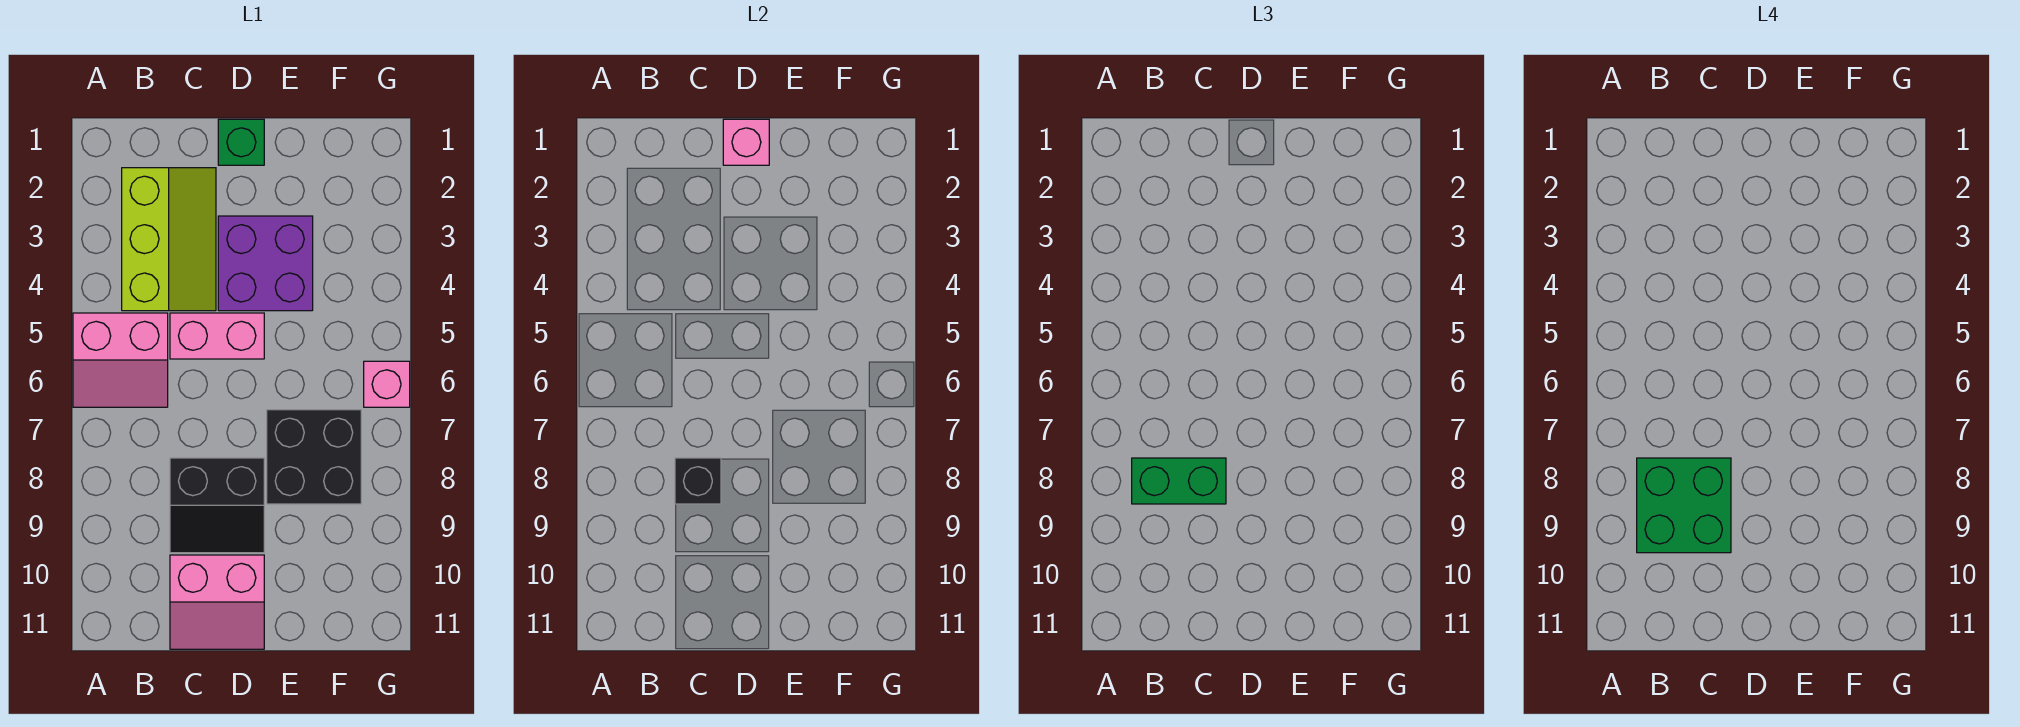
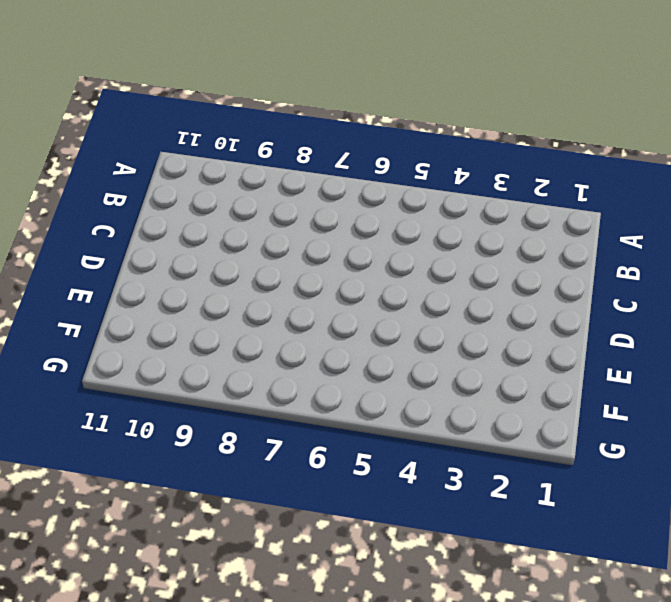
none -> pink slope A5:B6 level 1 top 5
none -> lime slope B2:C4 level 1 top B
none -> pink brick C5:D5 level 1

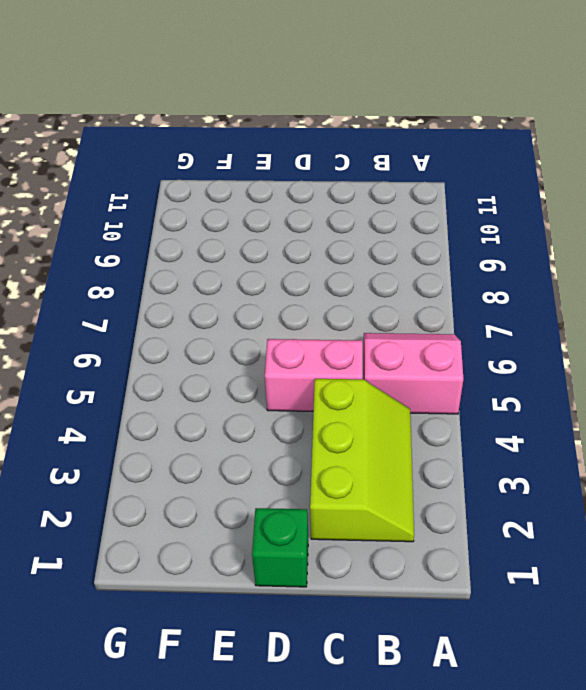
lime slope B2:C4 level 1 top C -> lime slope B2:C4 level 1 top B
none -> black slope C8:D9 level 1 top 8
none -> pink slope C10:D11 level 1 top 10
none -> purple brick D3:E4 level 1

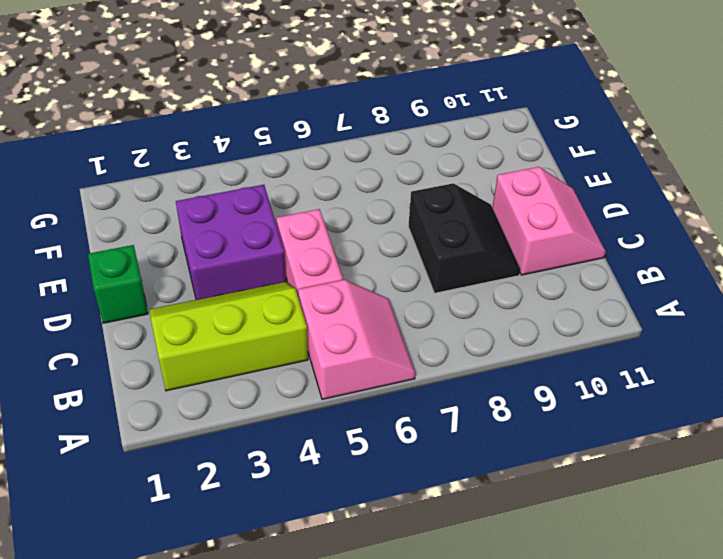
none -> black brick E7:F8 level 1
none -> pink brick G6 level 1
none -> black brick C8 level 2

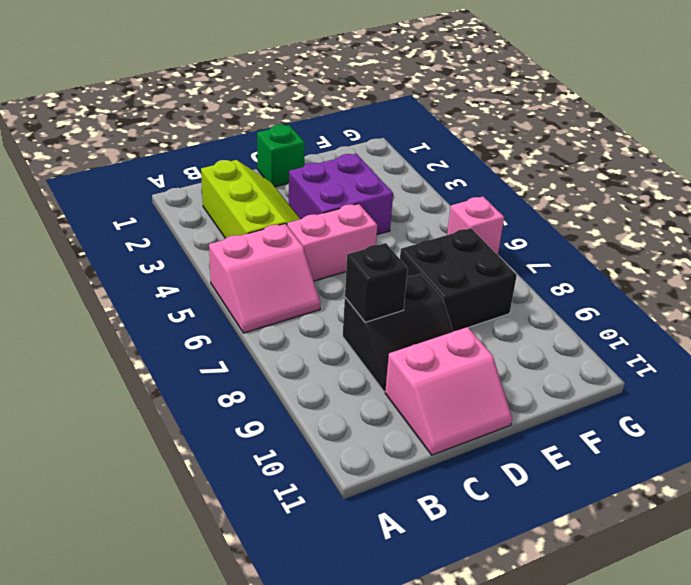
none -> pink brick D1 level 2
none -> green brick B8:C8 level 3
none -> green brick B8:C9 level 4

